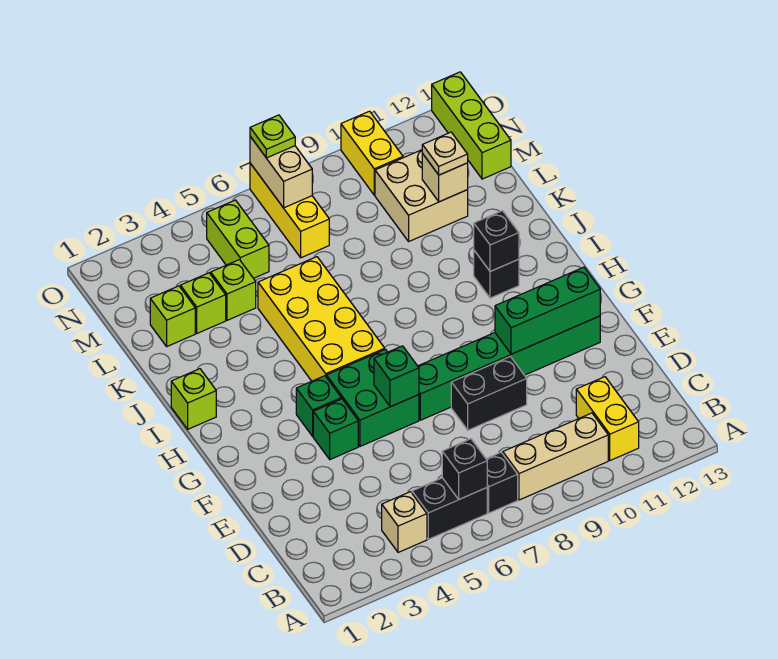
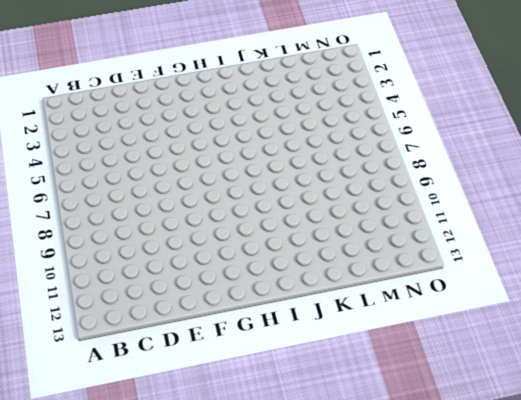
none -> tan brick B4 level 1
none -> black brick B5:B6 level 1
none -> black brick B7 level 1

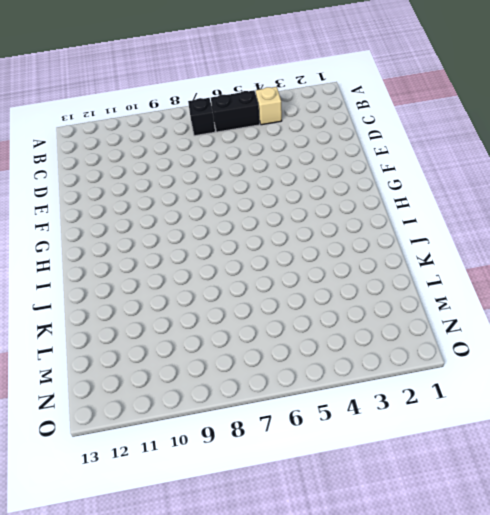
none -> tan brick B8:B10 level 1
none -> yellow brick B11:C11 level 1
none -> black brick E8:E9 level 1

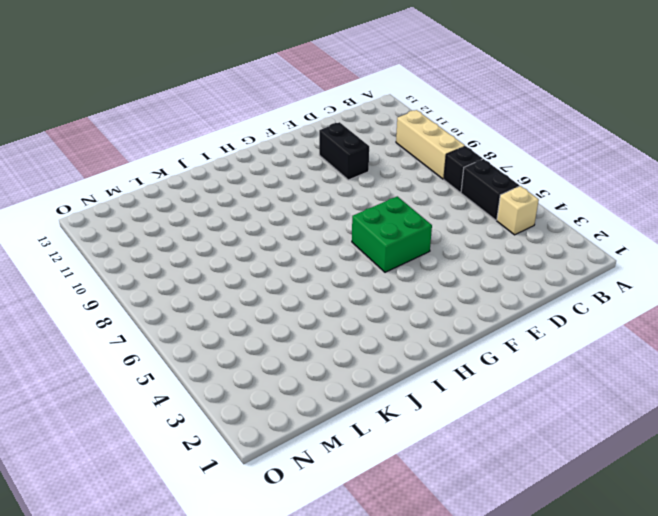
black brick E10:E11 level 1 -> black brick E8:E9 level 1
none -> yellow brick B11:C11 level 1
none -> green brick F4 level 1
none -> green brick F7:F12 level 1

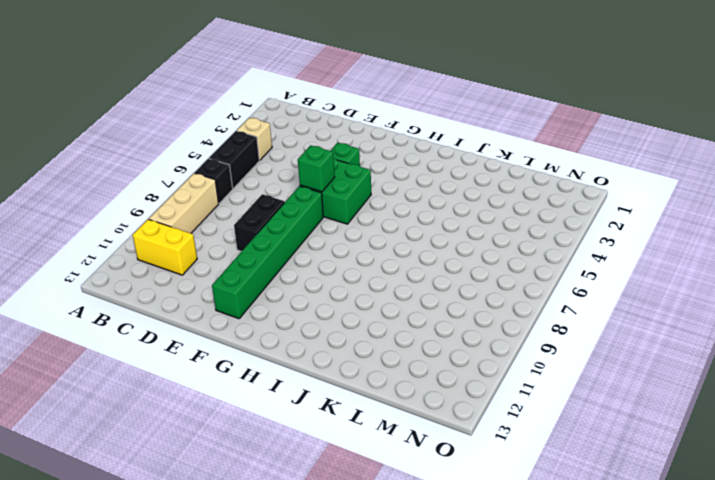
none -> green brick G4 level 1
none -> yellow brick H5:K6 level 1
none -> lime brick I1 level 1

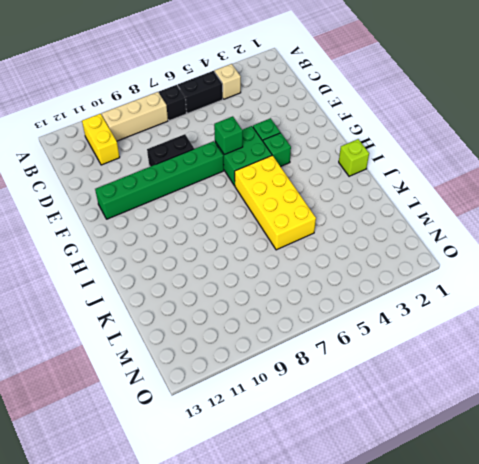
none -> black brick I11 level 1
none -> lime brick L2 level 1
none -> lime brick L3 level 1

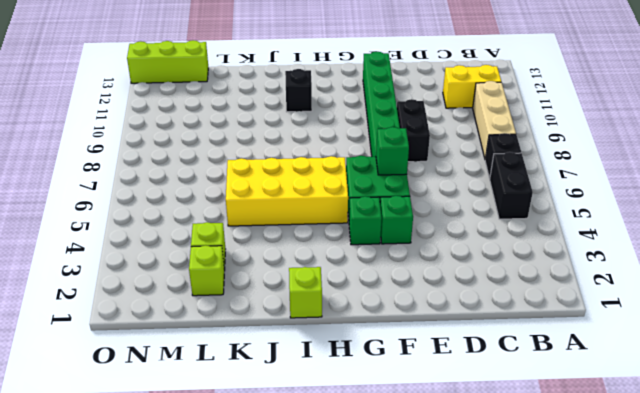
none -> tan brick B4 level 1
none -> lime brick L4 level 1
none -> tan brick L10:M11 level 1

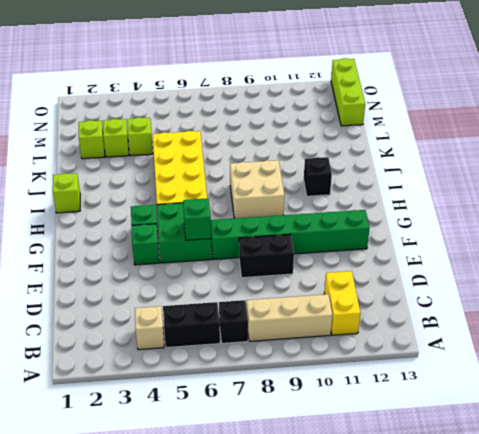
tan brick H8:I9 level 1 -> tan brick L10:M11 level 1
none -> lime brick M5:N5 level 1
none -> yellow brick M7:O7 level 1
none -> yellow brick N10:O10 level 1

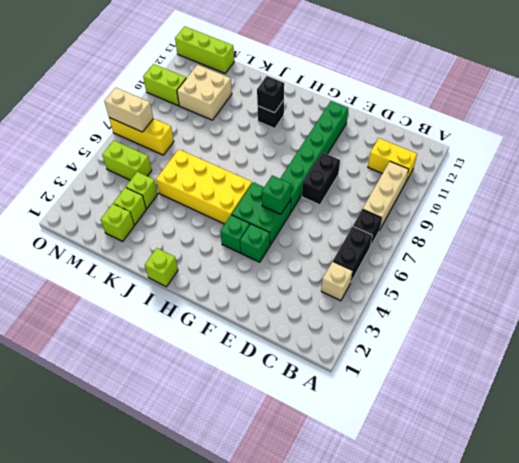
lime brick N10:O10 level 1 -> yellow brick N10:O10 level 1
none -> black brick B6 level 2
none -> green brick F10:F12 level 2
none -> tan brick L11 level 2

